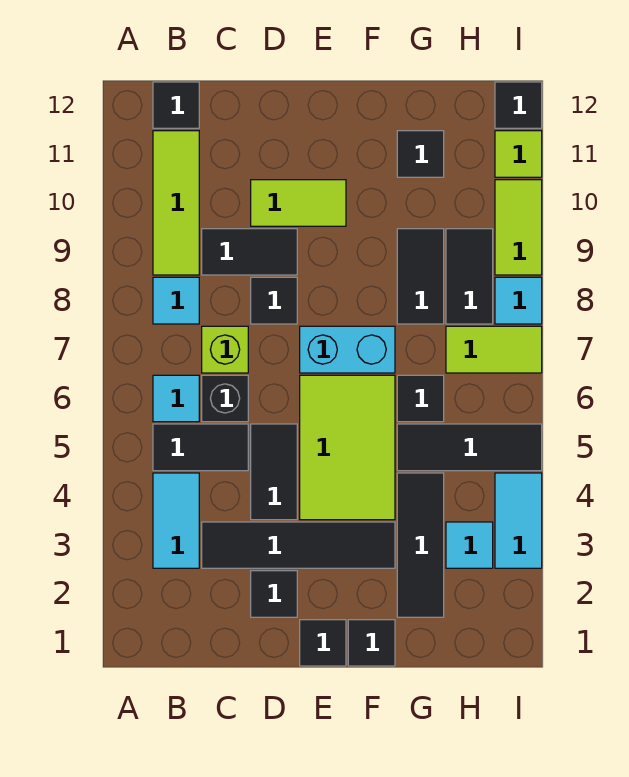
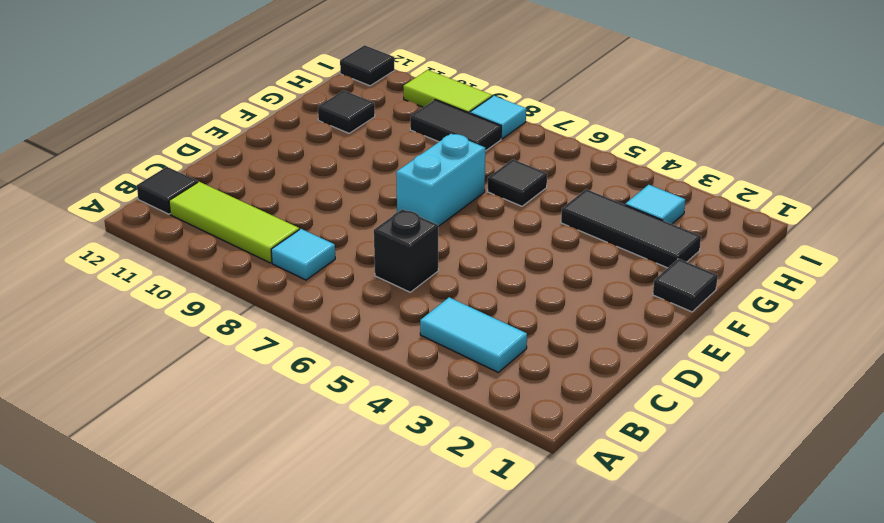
none -> black tile B5:C5 level 1
none -> cyan tile B6 level 1
none -> black tile C3:F3 level 1
none -> lime brick C7 level 1

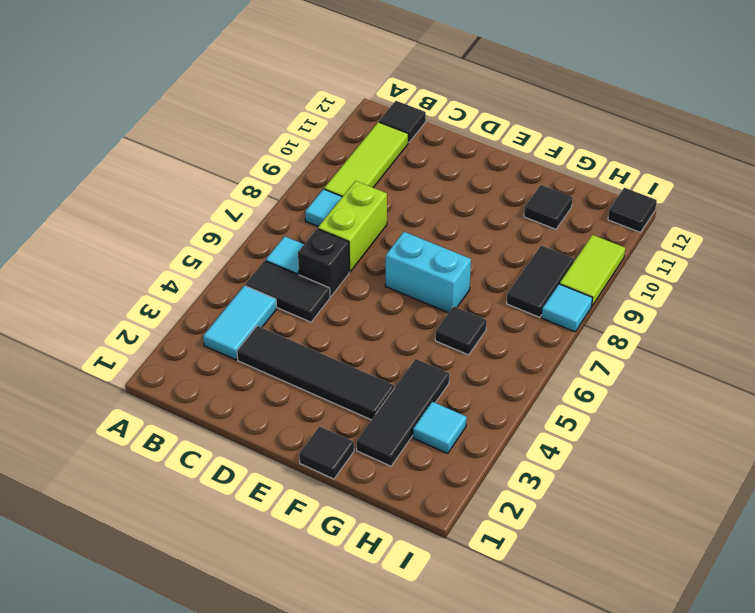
lime brick C7:C8 level 1 -> lime brick C7 level 1
none -> black tile C9:D9 level 1
none -> black tile D2 level 1
none -> black tile D4:D5 level 1
none -> black tile D8 level 1

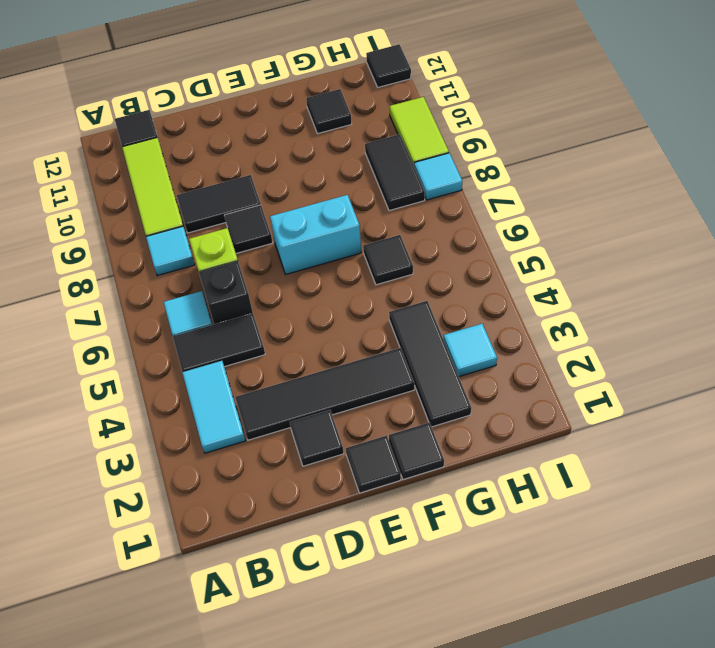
none -> black tile D4:D5 level 1
none -> lime tile D10:E10 level 1
none -> lime tile E4:F6 level 1
none -> black tile G5:I5 level 1

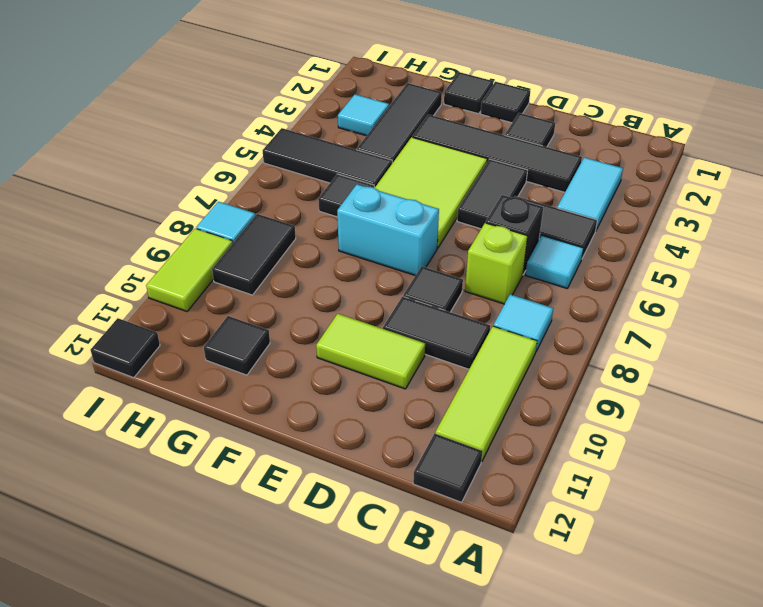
none -> black tile G8:G9 level 1
none -> lime tile H7:I7 level 1
none -> cyan tile I3:I4 level 1
none -> lime tile I11 level 1

